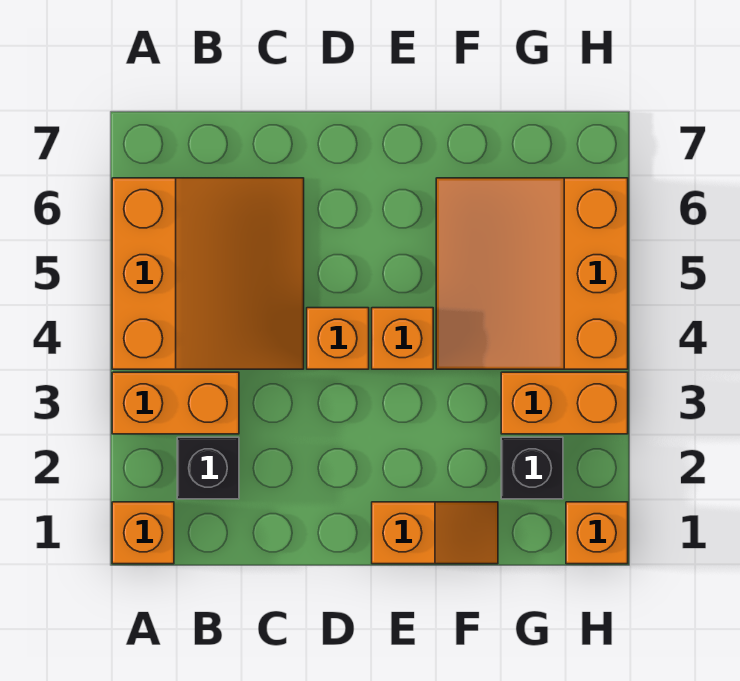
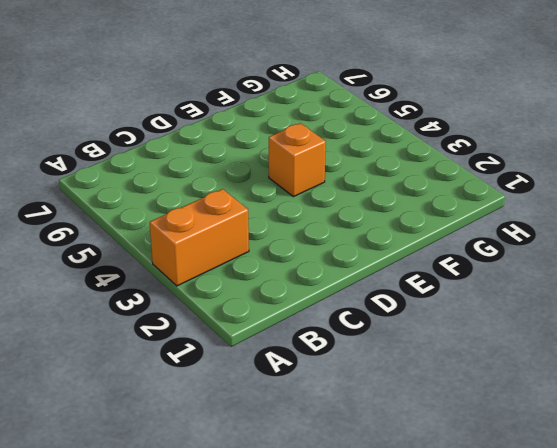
none -> orange brick A1 level 1
none -> orange slope A4:C6 level 1 top A

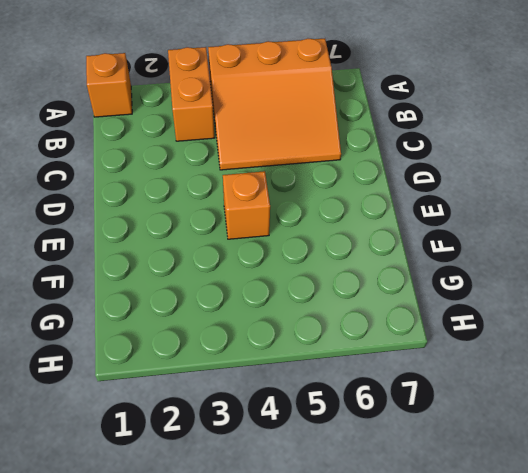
none -> black brick B2 level 1
none -> orange brick D4 level 1

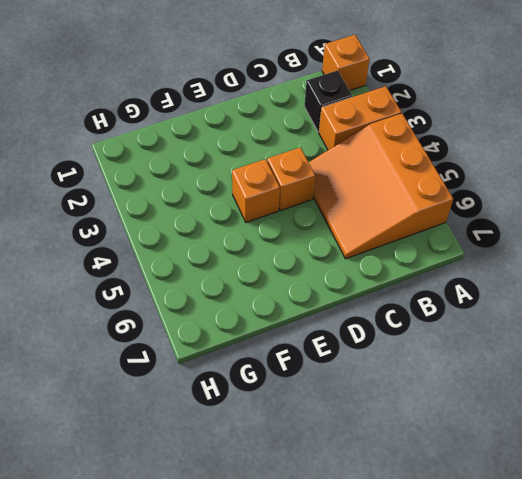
none -> orange slope E1:F1 level 1 top E
none -> orange slope F4:H6 level 1 top H

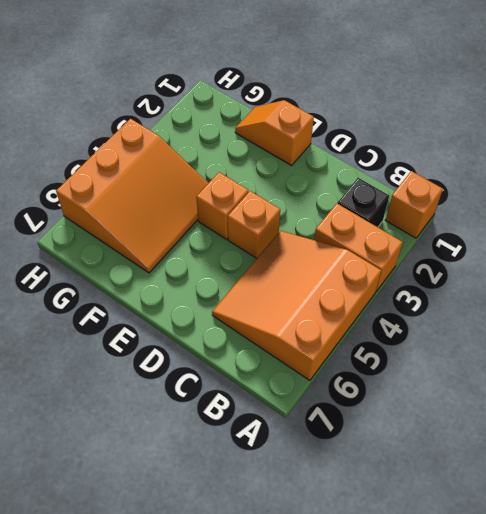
none -> black brick G2 level 1
none -> orange brick G3:H3 level 1

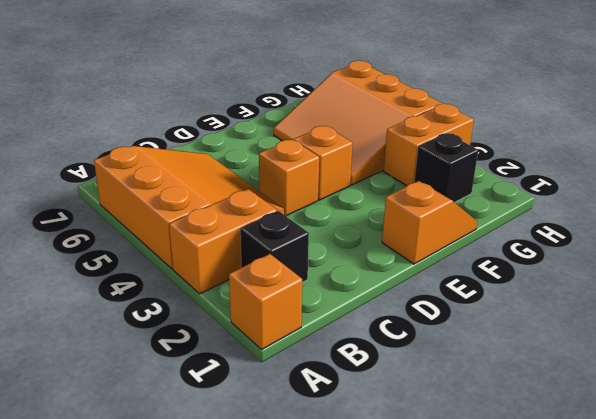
none -> orange brick H1 level 1

